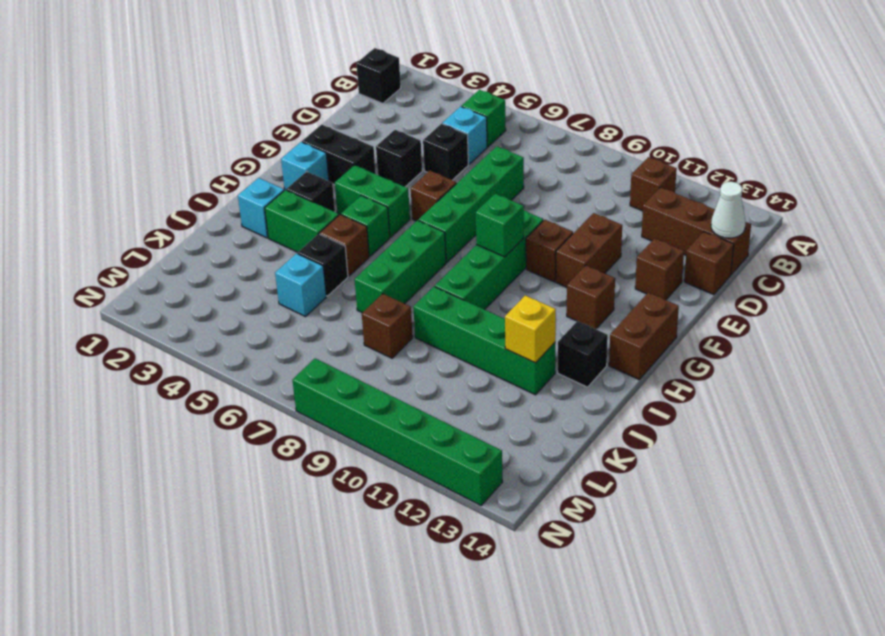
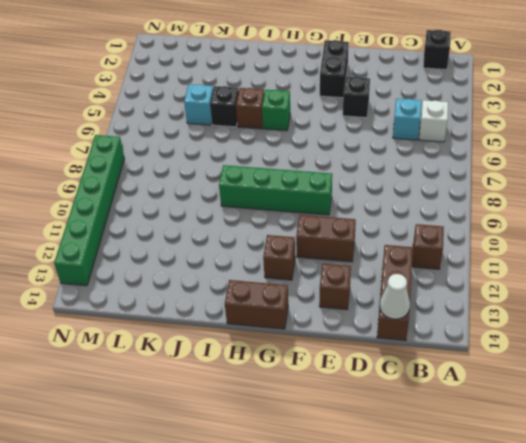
white brick B5 level 1 -> green brick B5 level 1
none -> black brick D5 level 1
none -> green brick D7:G7 level 1
none -> brown brick D14 level 1
none -> brown brick F6 level 1

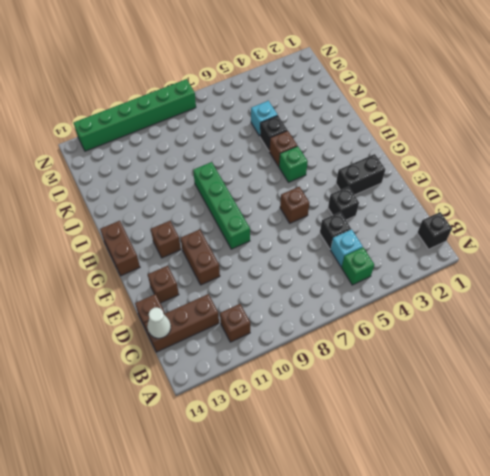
none -> green brick D7:G7 level 1
none -> brown brick F10 level 1
none -> cyan brick G2 level 1
none -> green brick G4:G5 level 1

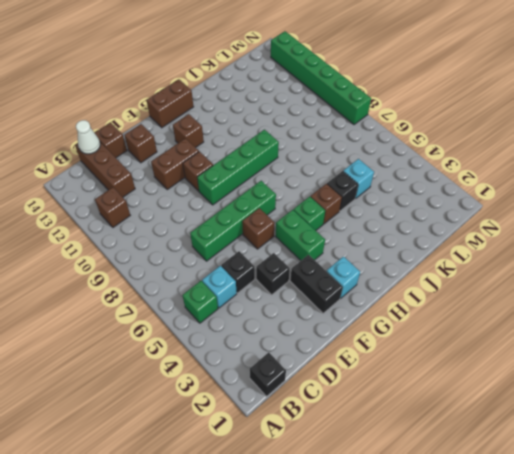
none -> black brick H3 level 1
none -> green brick H7:J7 level 1
none -> cyan brick I2 level 1
none -> green brick I3:I4 level 1

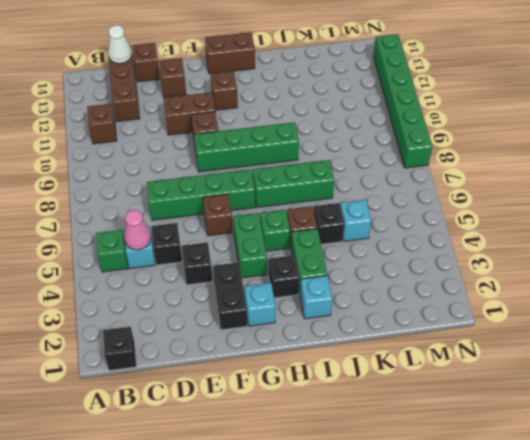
pink cone C5 level 2 -> none
none -> black brick I13 level 1
none -> green brick J9:J12 level 1
none -> brown brick K8 level 1
none -> green brick G9 level 2

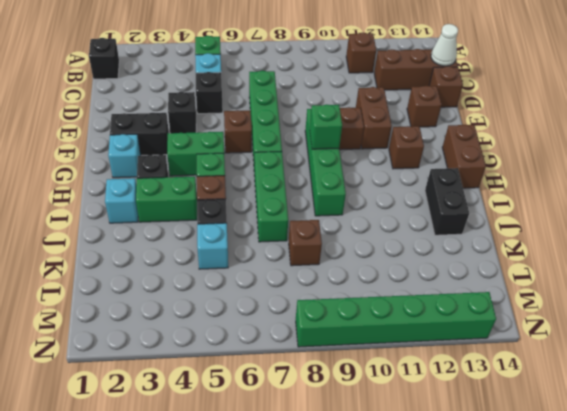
black brick I13:J13 level 1 -> black brick I13 level 1
none -> green brick J9:J12 level 1
none -> yellow brick J12 level 2

